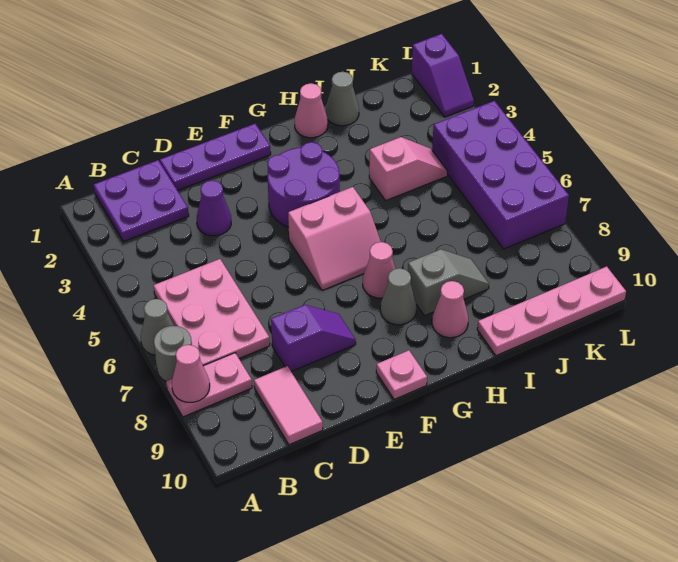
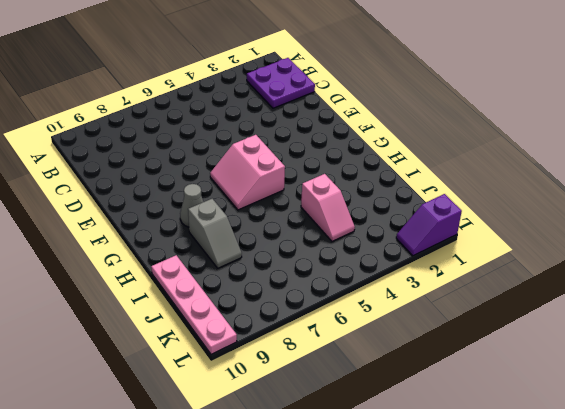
none -> grey cone A6 level 1
none -> grey round brick A7 level 1
none -> pink plate A8:B8 level 1

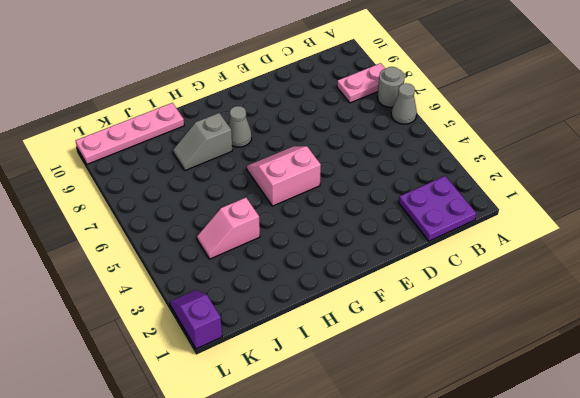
none -> pink plate B5:C7 level 1
none -> pink tile C9:C10 level 1
none -> purple plate D1:F1 level 1

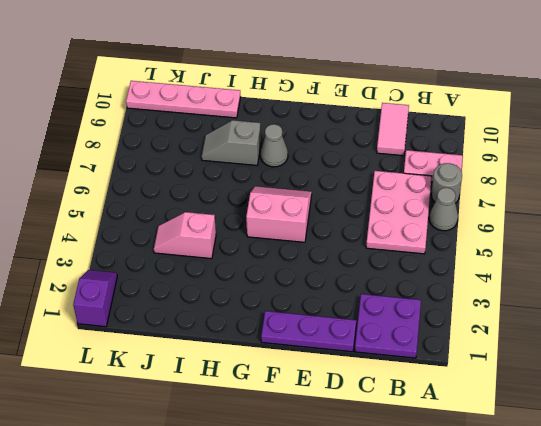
none -> purple cone D3 level 1
none -> purple slope D8:E8 level 1 top D
none -> purple round brick F3:G4 level 1

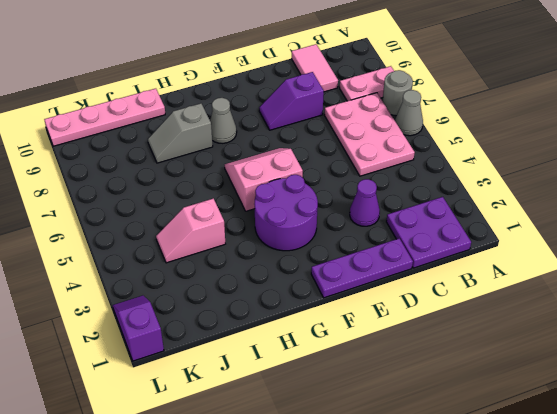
none -> pink plate F10 level 1
none -> pink cone G7 level 1
none -> pink cone H1 level 1

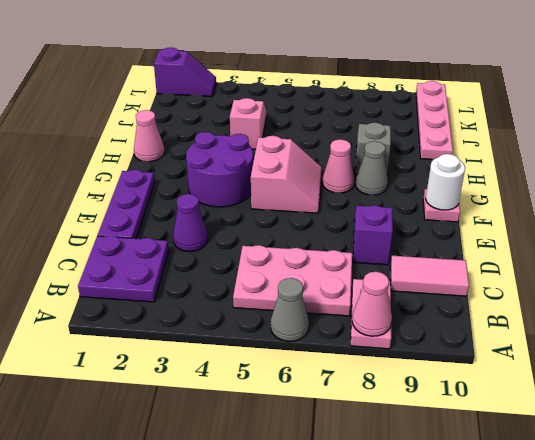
white round brick F10 level 2 -> none
none -> grey round brick A7 level 1
none -> pink cone H9 level 1
none -> grey cone I1 level 1

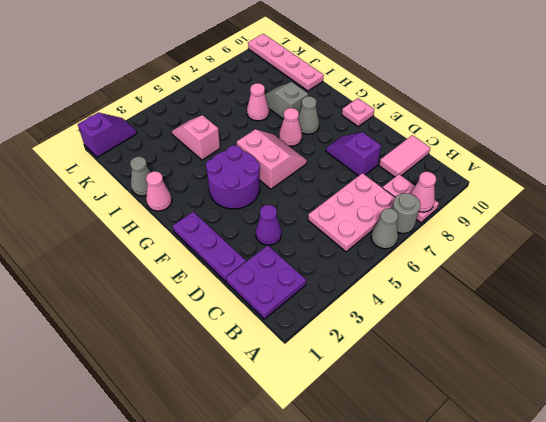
pink cone I7 level 1 -> pink cone H9 level 1
none -> purple brick K4:L7 level 1

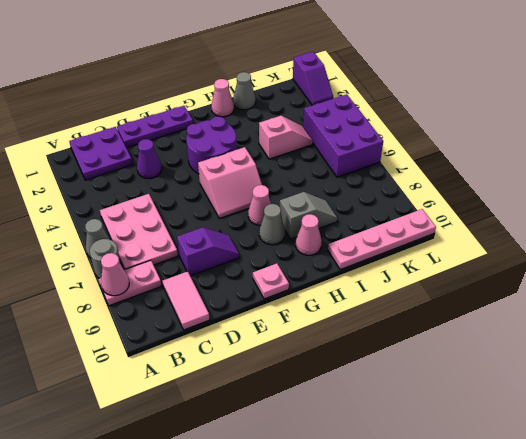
purple brick K4:L6 level 1 -> purple brick K4:L7 level 1

